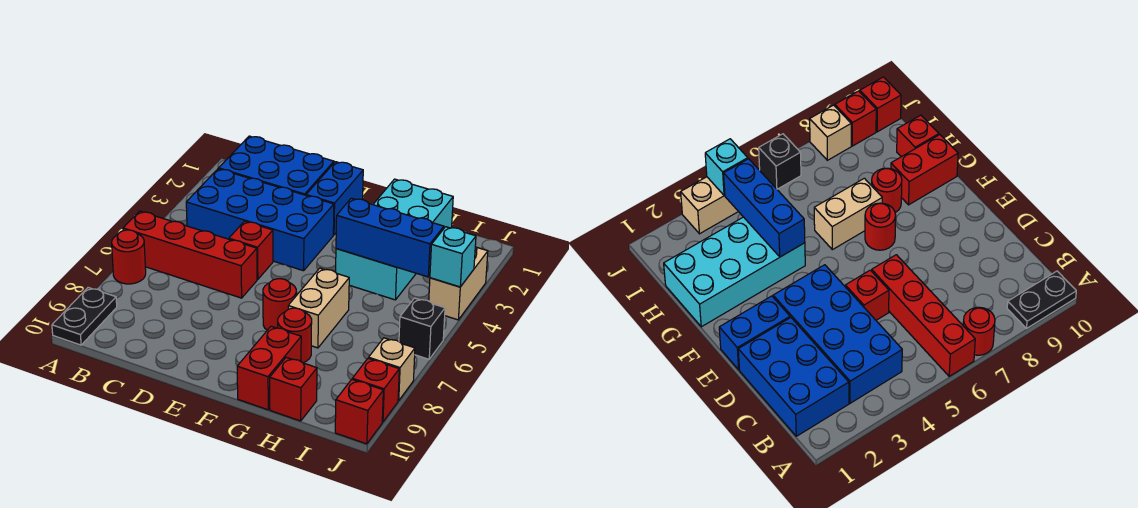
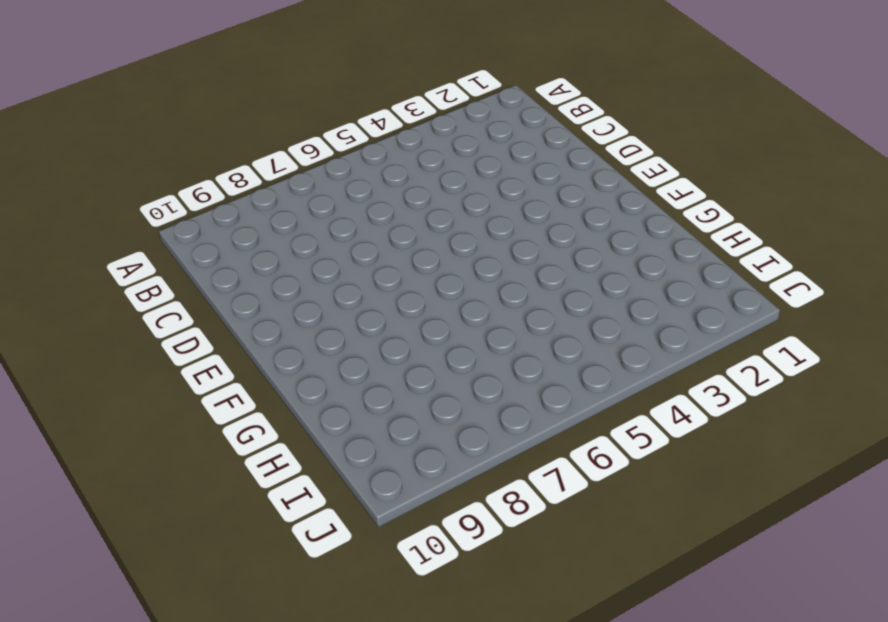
none -> red brick A6:D6 level 1
none -> red round brick A7 level 1
none -> black plate A9:A10 level 1

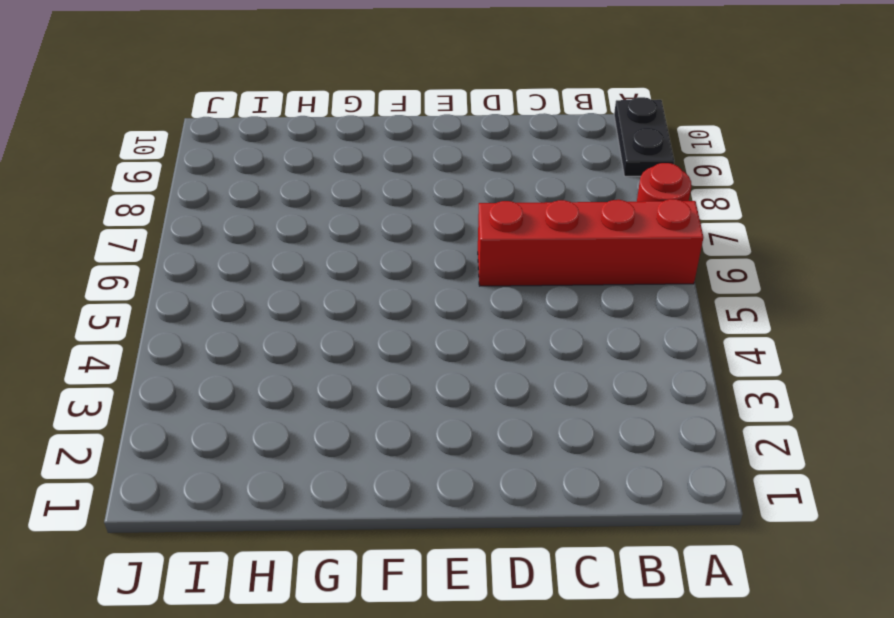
none -> blue brick B1:D2 level 1
none -> blue brick B3:E4 level 1
none -> red brick D5 level 1

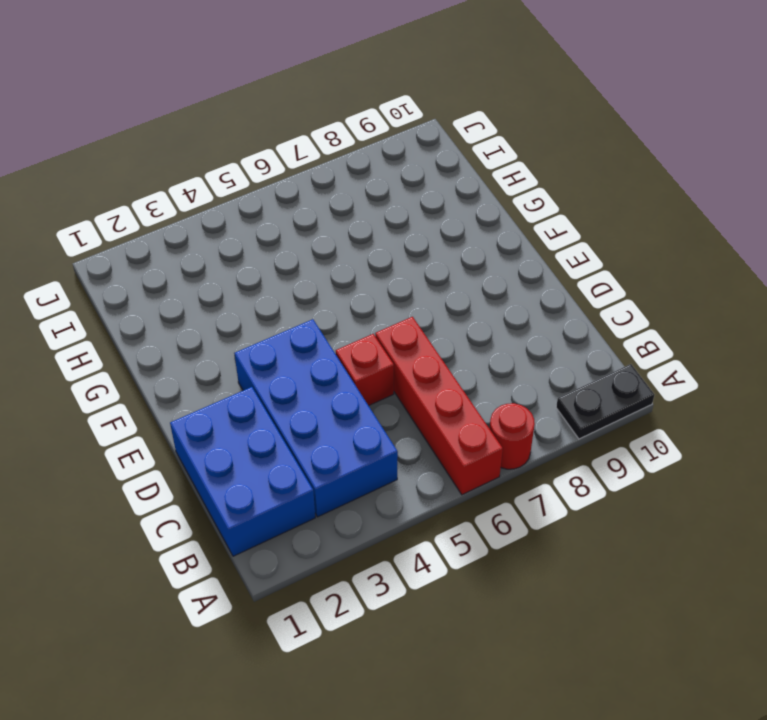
none -> blue brick E1:E2 level 1
none -> red round brick F7 level 1
none -> cyan brick G1:H4 level 1

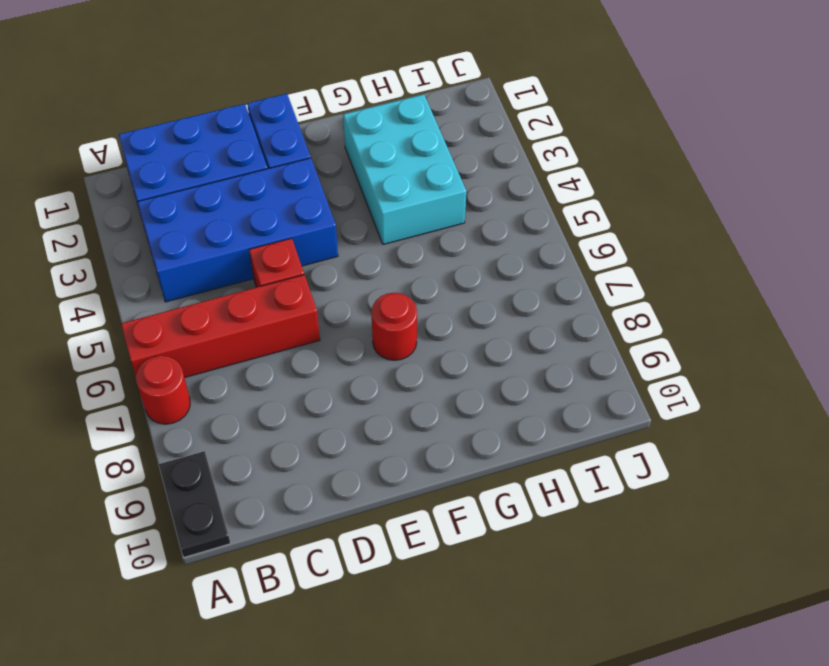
cyan brick G2:H4 level 1 -> cyan brick G1:H4 level 1
none -> tan brick G6:G7 level 1
none -> red round brick G8 level 1
none -> red brick G9:G10 level 1

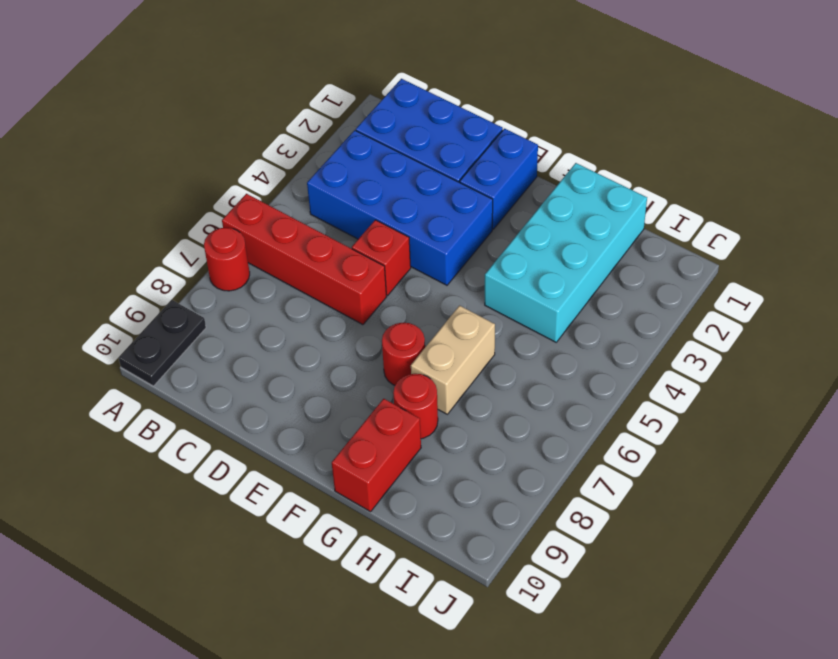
none -> red brick H10 level 1
none -> tan brick J3:J4 level 1
none -> black brick J6 level 1

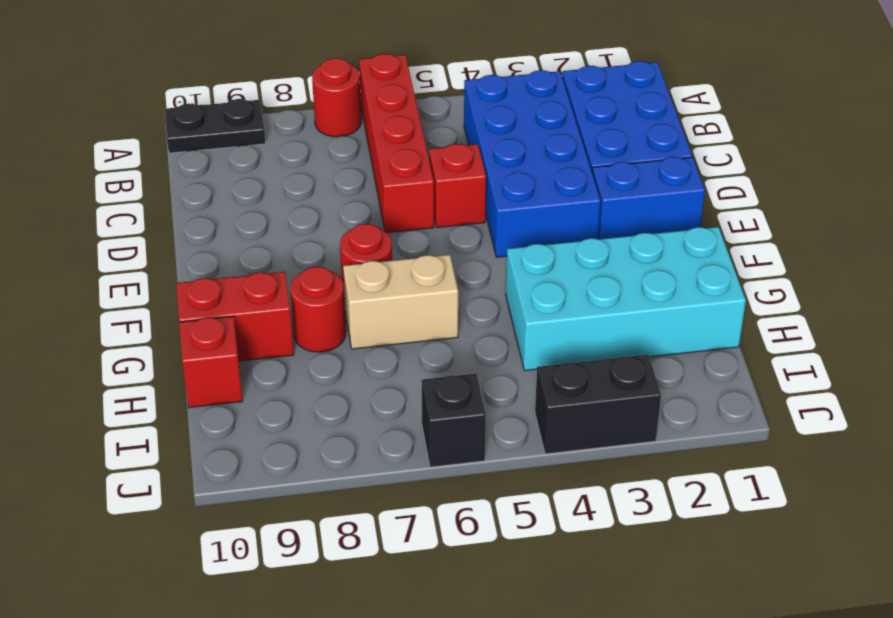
black brick J3:J4 level 1 -> tan brick J3:J4 level 1
none -> tan brick J8 level 1
none -> red brick J9 level 1
none -> red brick J10 level 1

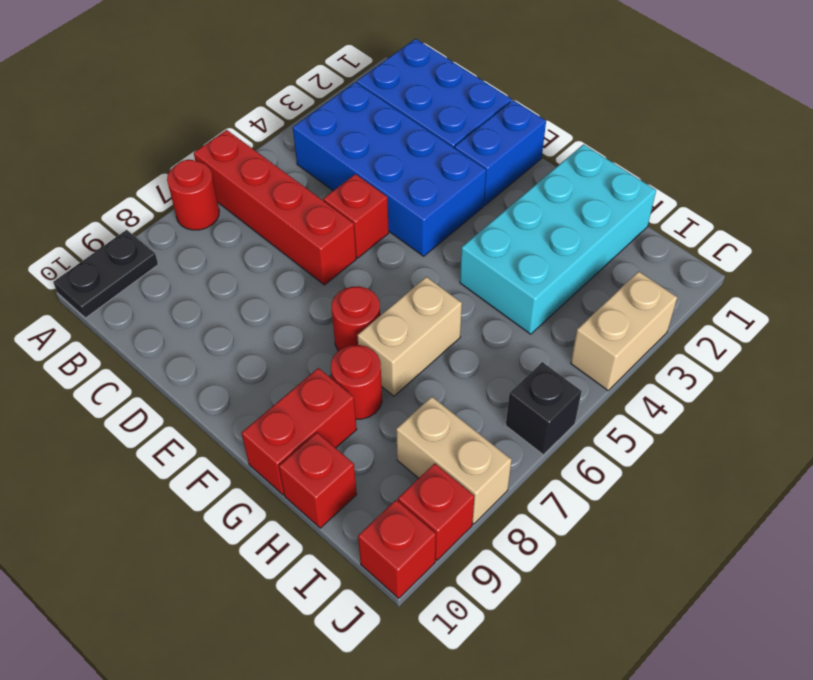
tan brick I8:J8 level 1 -> tan brick J8 level 1
none -> blue brick G4:I4 level 2
none -> cyan brick J4 level 2

